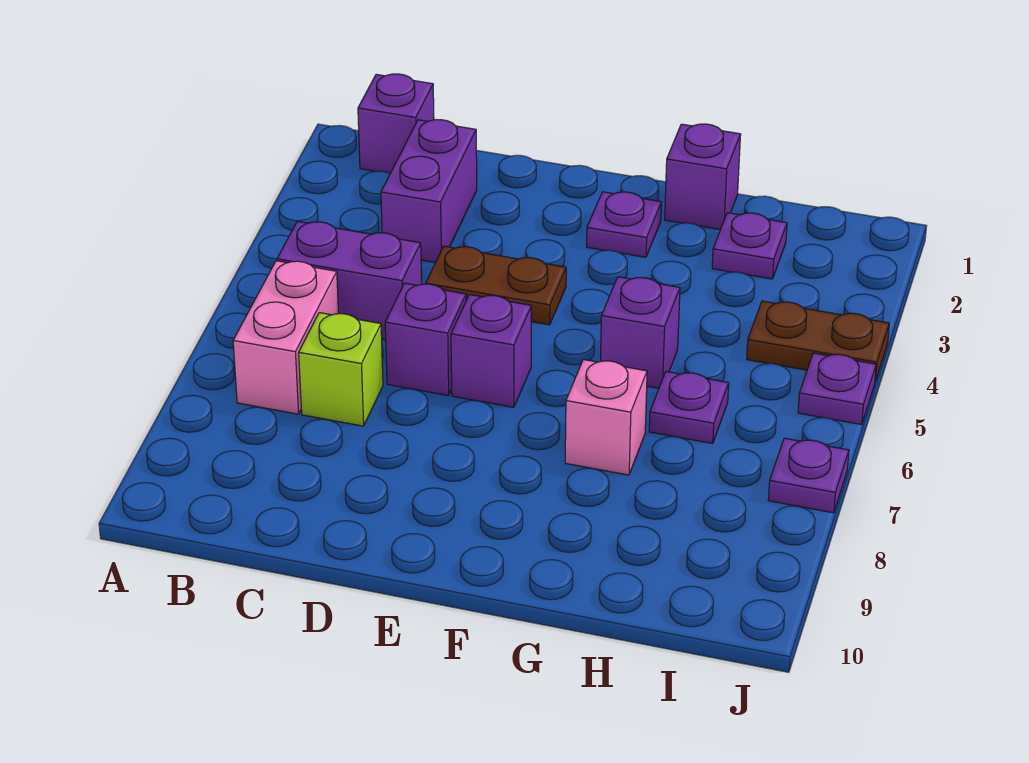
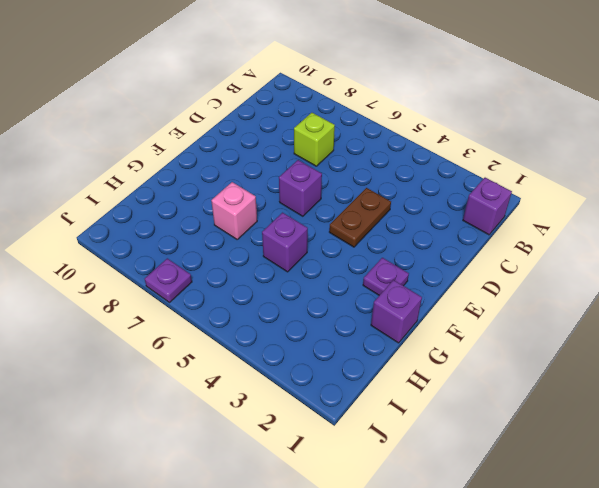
none -> purple brick B5:C5 level 1
none -> pink brick B6:B7 level 1
none -> purple brick C2:C3 level 1

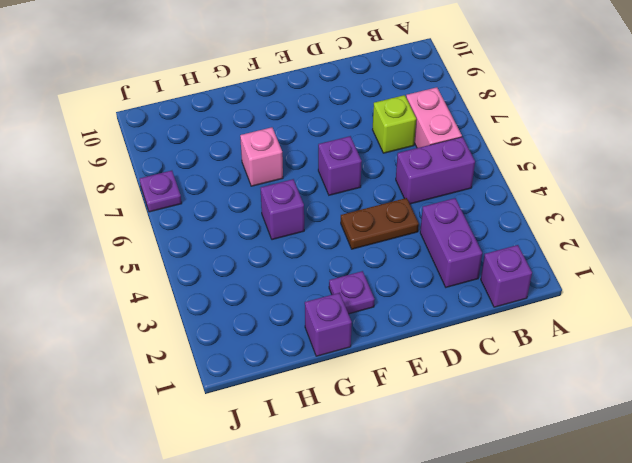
none -> purple brick D6 level 1
none -> purple plate H2 level 1
none -> purple plate H6 level 1

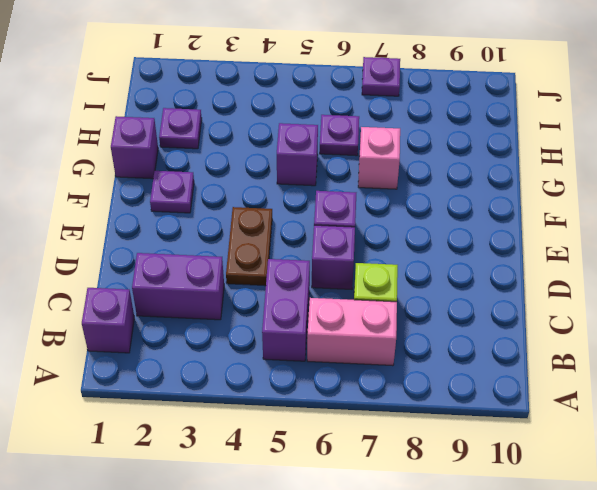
none -> brown plate I4:J4 level 1
none -> purple plate J5 level 1

